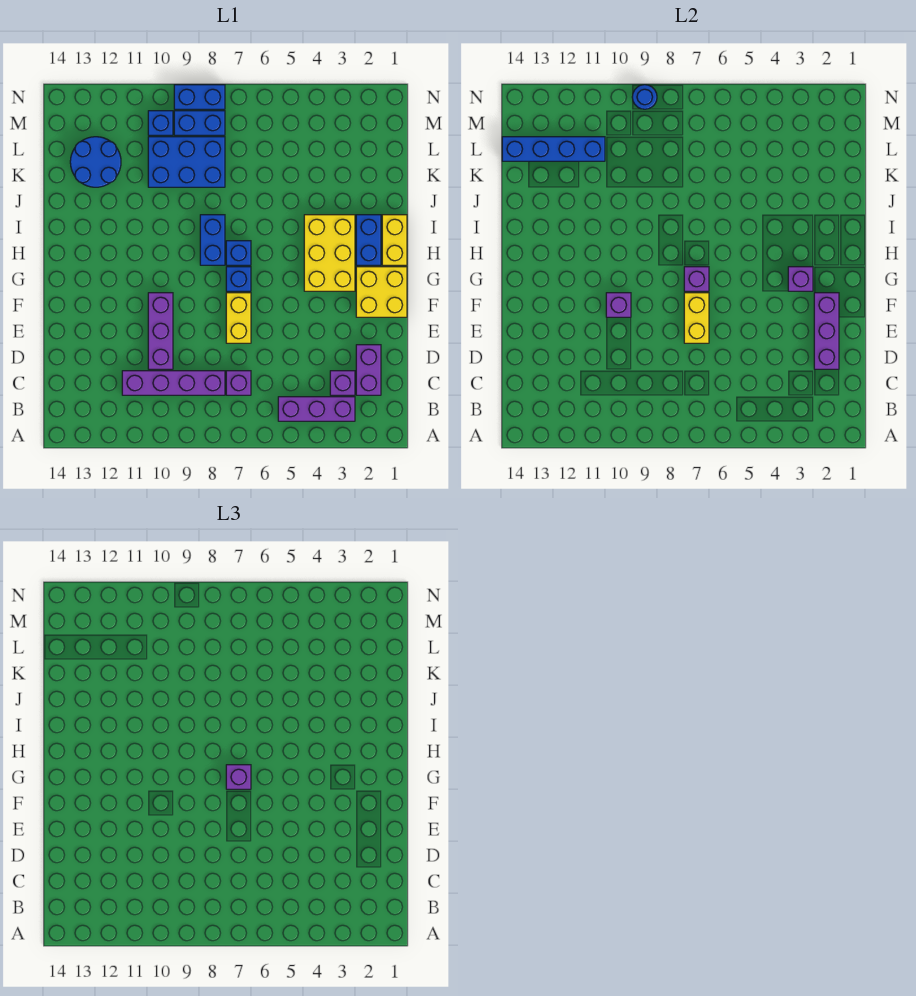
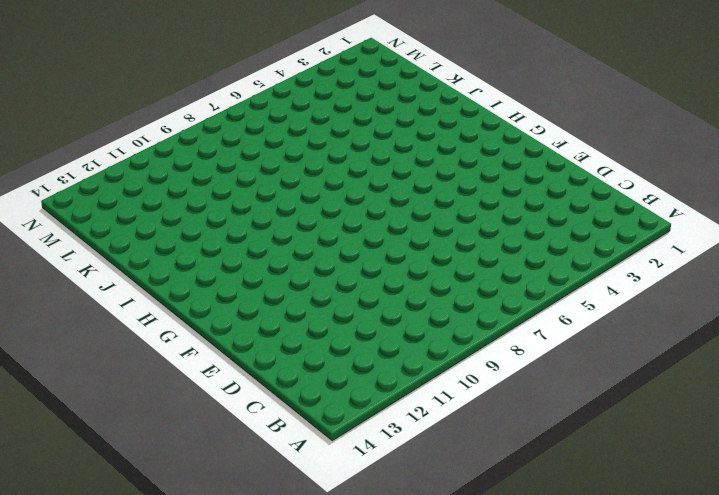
none -> purple brick B3:B5 level 1
none -> purple brick C2:D2 level 1
none -> purple brick C3 level 1

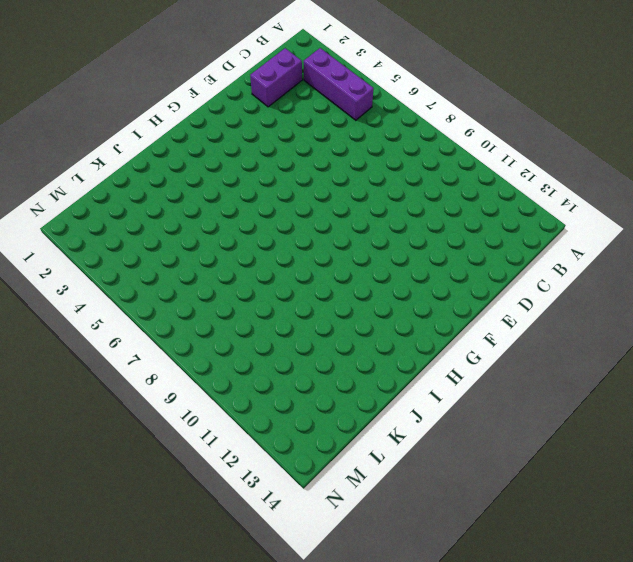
none -> purple brick C3 level 1
none -> purple brick C7 level 1
none -> purple brick C8:C11 level 1

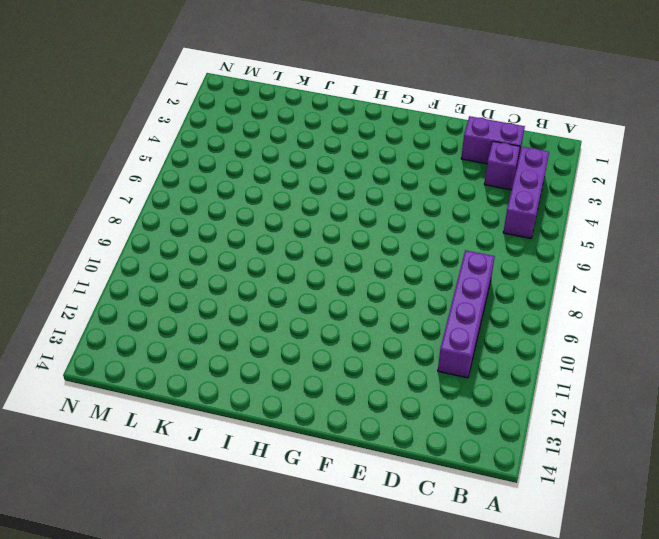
none -> purple brick C7 level 1
none -> purple brick D10:F10 level 1
none -> yellow brick E7:F7 level 1

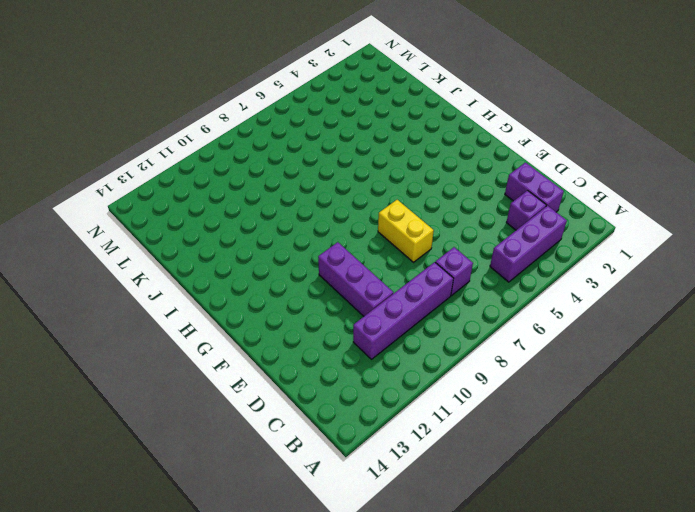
none -> yellow brick F1:G2 level 1
none -> yellow brick G3:I4 level 1
none -> blue brick G7 level 1

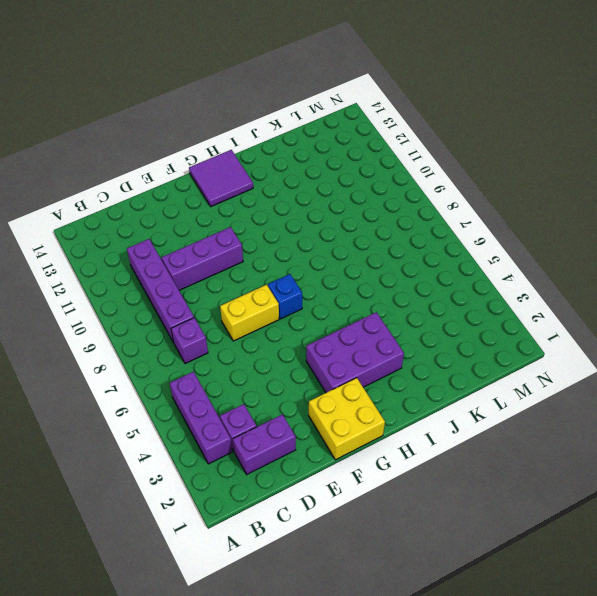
purple brick G3:I4 level 1 -> yellow brick G3:I4 level 1
purple tile G13:H14 level 1 -> none
none -> yellow brick H1:I1 level 1
none -> blue brick H2:I2 level 1
none -> blue brick H7 level 1

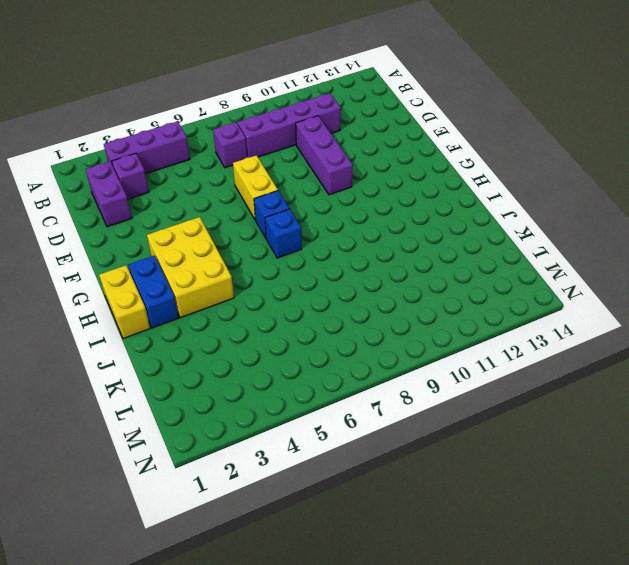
none -> yellow brick F1:G2 level 1
none -> blue brick H8:I8 level 1
none -> blue brick K8:L10 level 1

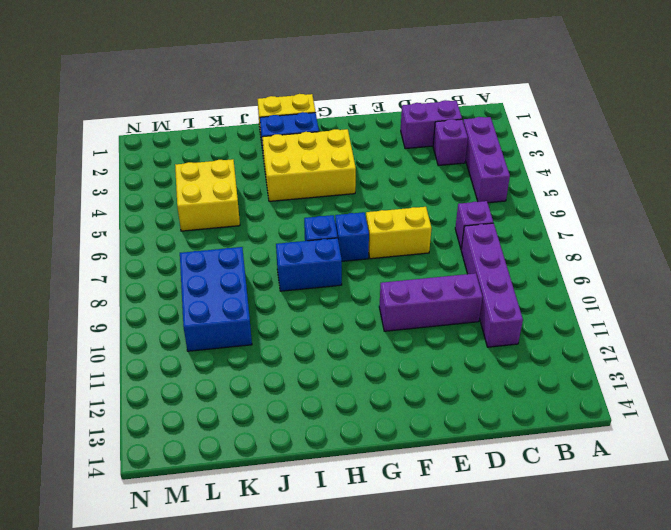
yellow brick K4:L5 level 1 -> yellow brick F1:G2 level 1
none -> blue round brick K12:L13 level 1
none -> blue brick M8:M9 level 1
none -> blue brick M10 level 1

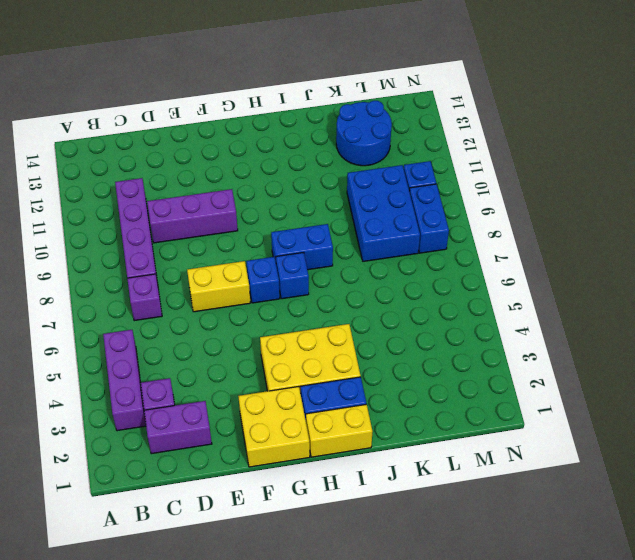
none -> blue brick N8:N9 level 1
none -> purple brick D2:F2 level 2
none -> yellow brick E7:F7 level 2

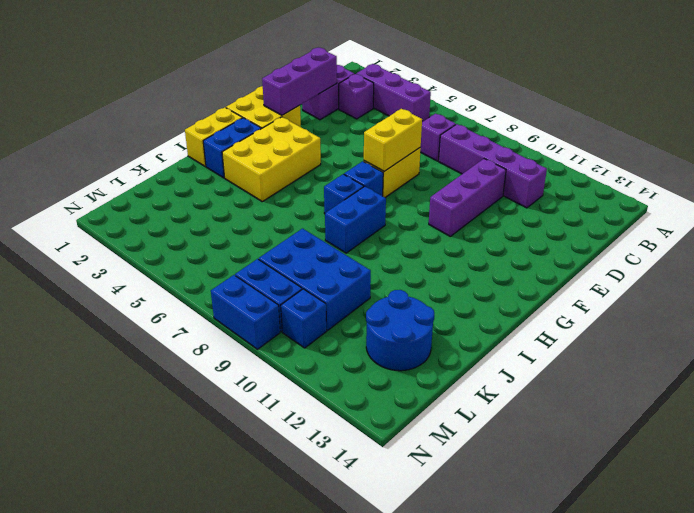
none -> purple brick F10 level 2
none -> purple brick G3 level 2
none -> purple brick G7 level 2

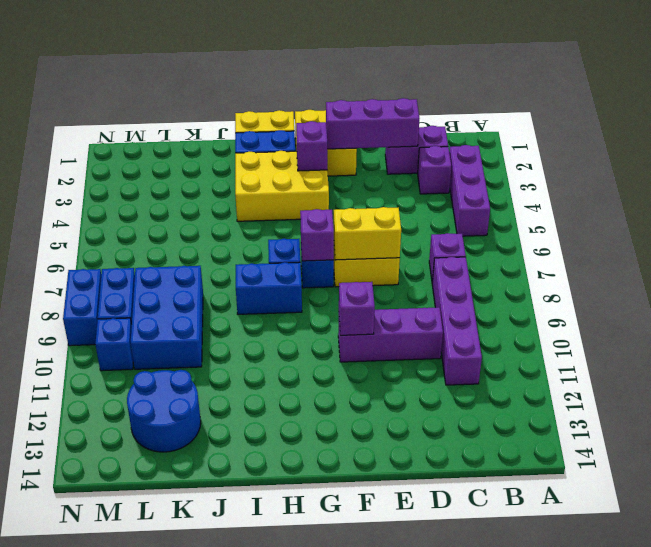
none -> blue brick L11:L14 level 2
none -> blue round brick N9 level 2
none -> purple brick G7 level 3

